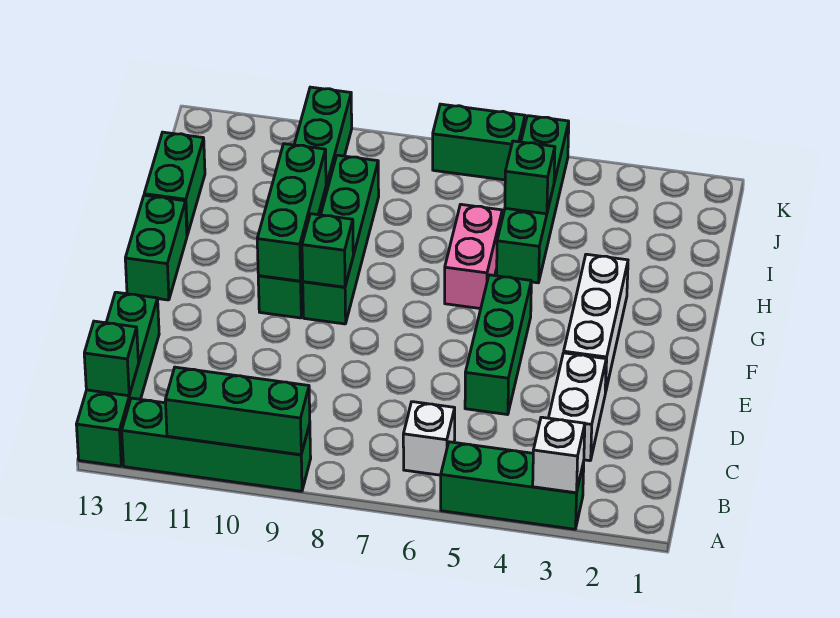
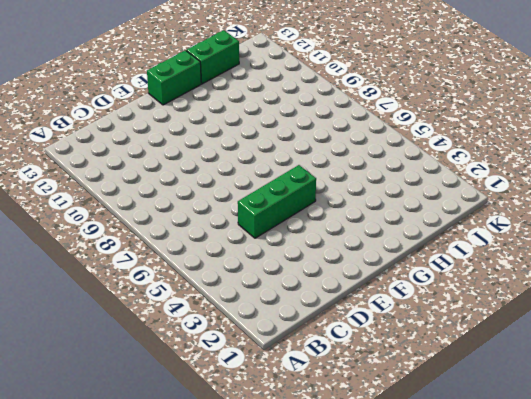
none -> green brick A3:A5 level 1
none -> green brick A9:A12 level 1
none -> green brick A13:D13 level 1

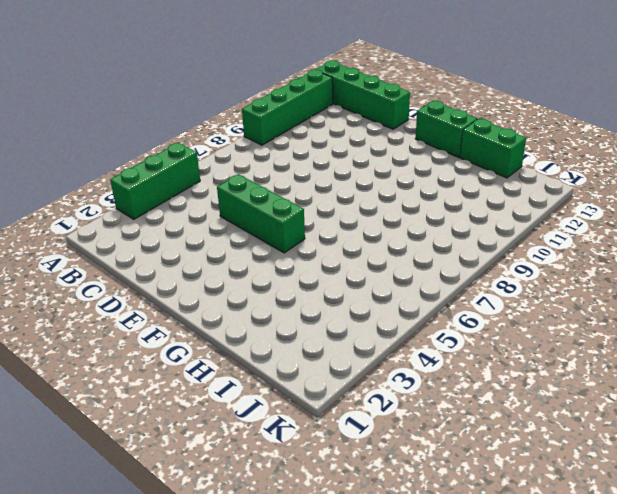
none -> white brick B6 level 1
none -> white brick C3:D3 level 1
none -> white brick E3:G3 level 1

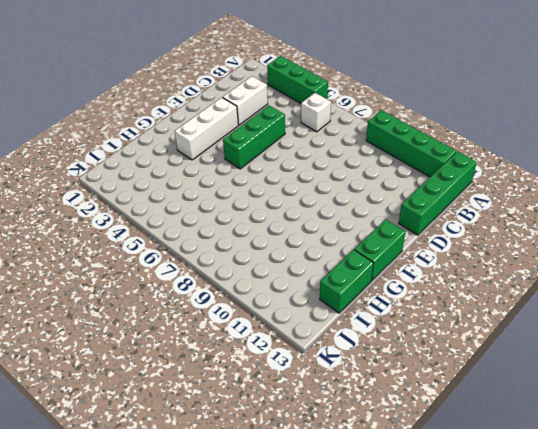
none -> green brick F9:I9 level 1
none -> green brick F10:K10 level 1
none -> pink brick G6:H6 level 1

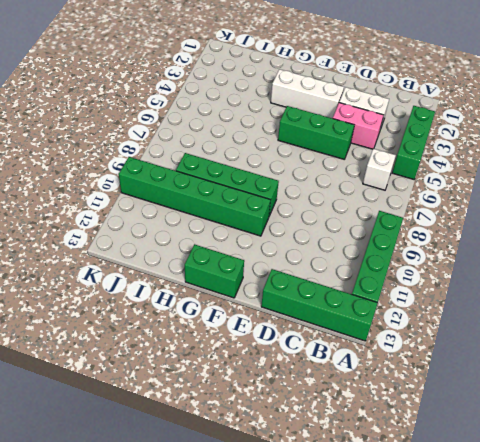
pink brick C4:D4 level 1 -> pink brick G6:H6 level 1
none -> green brick H5:K5 level 1
none -> green brick H13:I13 level 1
none -> green brick K6:K7 level 1

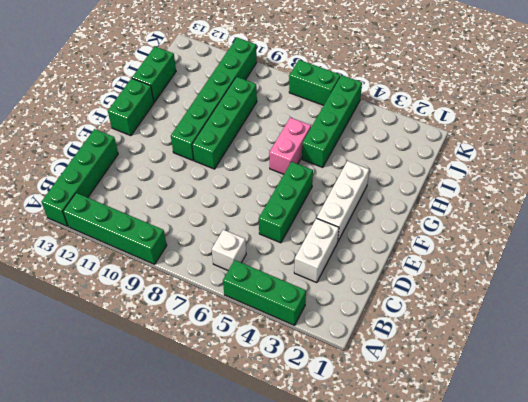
none -> white brick A3 level 2
none -> green brick A9:A11 level 2
none -> green brick B13 level 2

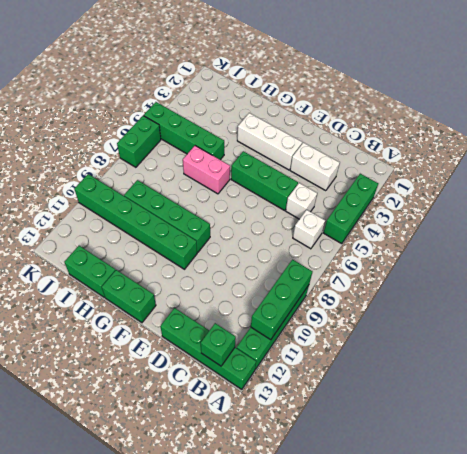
white brick C5 level 1 -> white brick A3 level 2
none -> green brick F9 level 2
none -> green brick F10:H10 level 2
none -> green brick I5 level 2

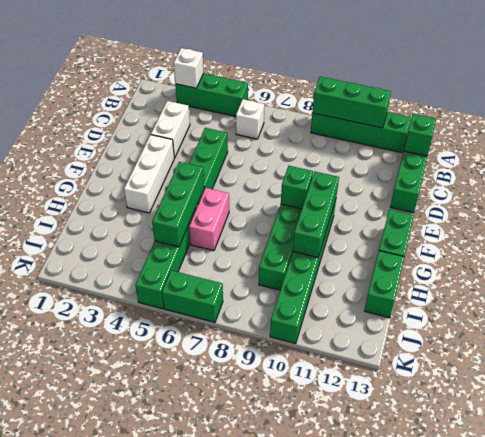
green brick G5:I5 level 2 -> green brick I5 level 2

